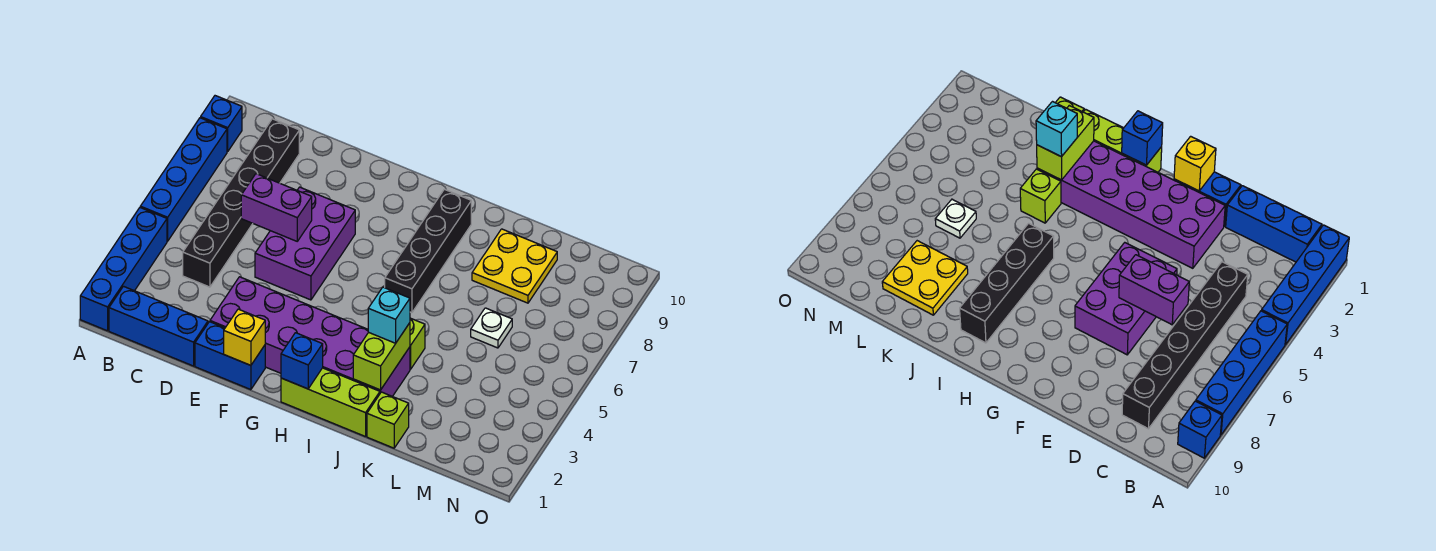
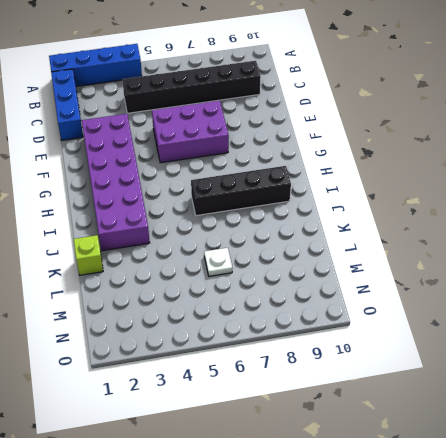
none -> blue brick A5:A8 level 1
none -> blue brick A9 level 1
none -> blue brick E1:F1 level 1

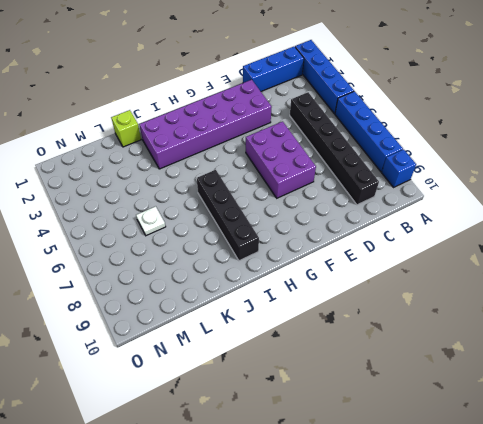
none -> blue brick E1:F1 level 1
none -> lime brick H1:J1 level 1
none -> lime brick J4 level 1

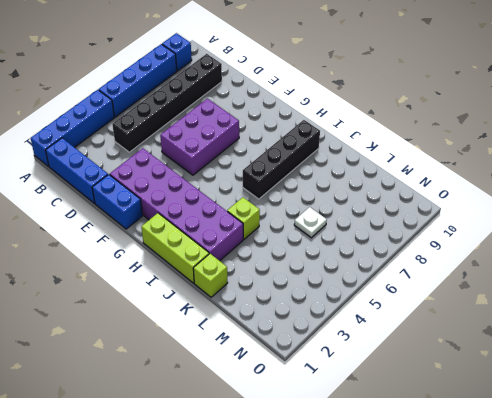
none -> yellow plate K8:L9 level 1
none -> purple brick D6:E6 level 2
none -> yellow brick F1 level 2

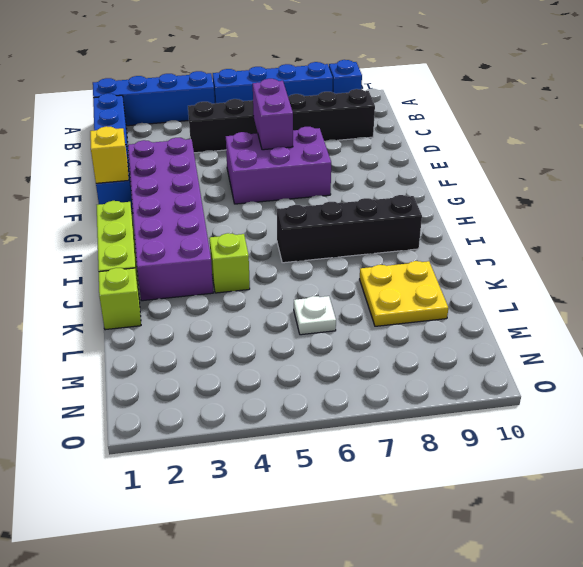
none -> blue brick H1 level 2
none -> lime brick J2:J3 level 2
none -> cyan brick J3 level 3

